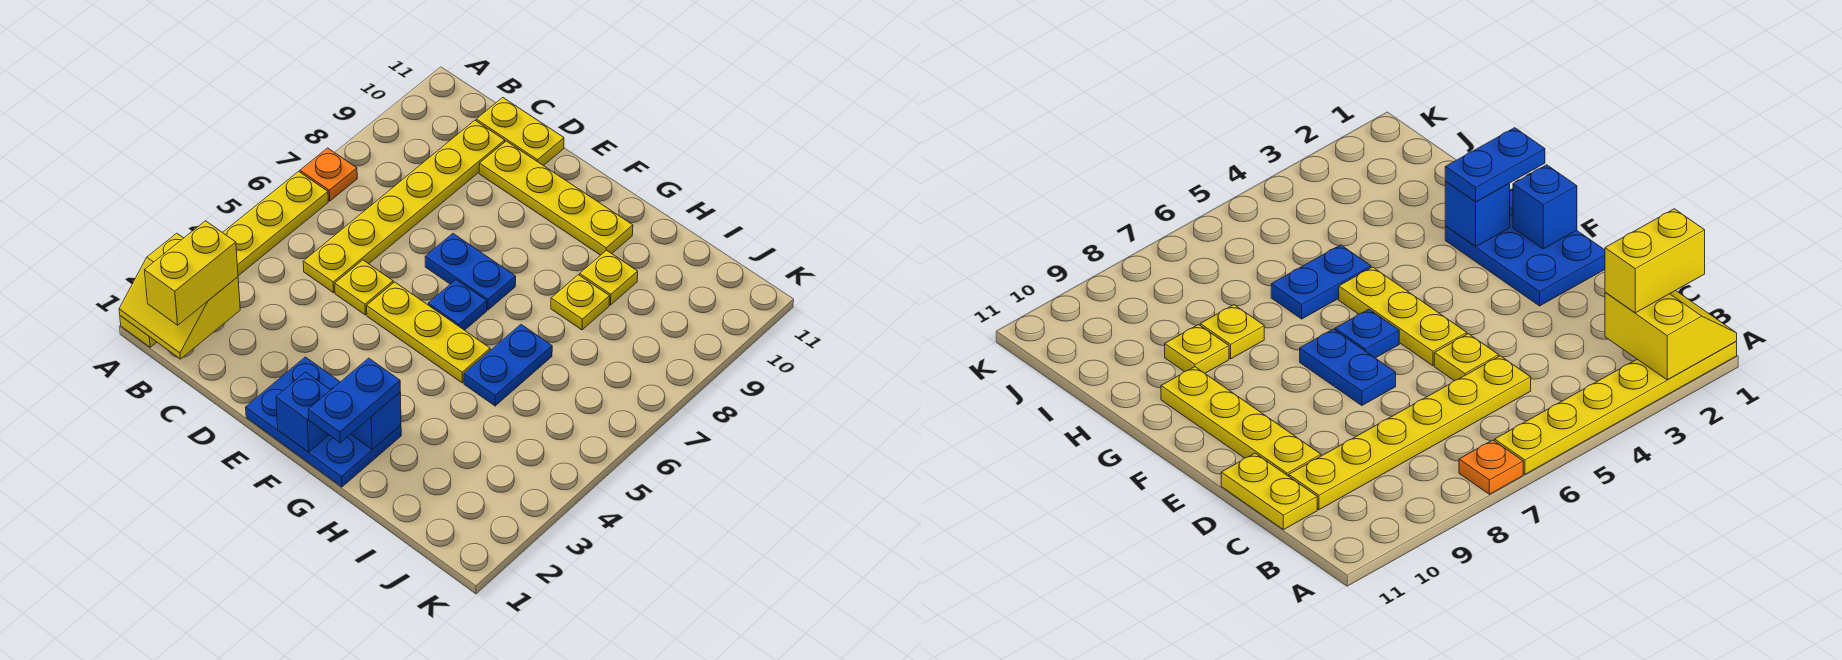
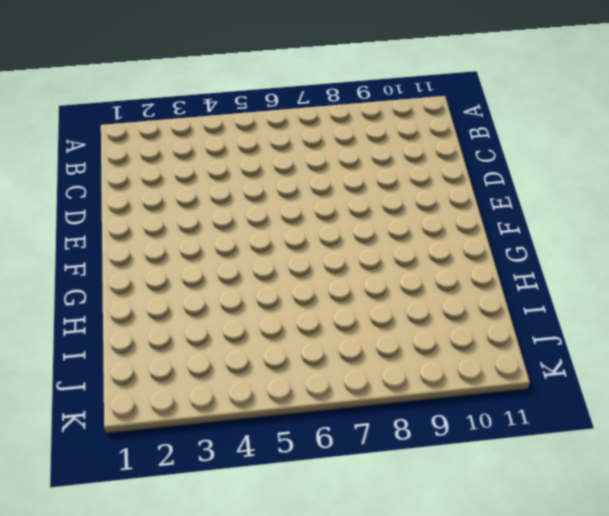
none -> yellow plate A1:A6 level 1
none -> orange plate A7 level 1
none -> yellow plate C5:C10 level 1

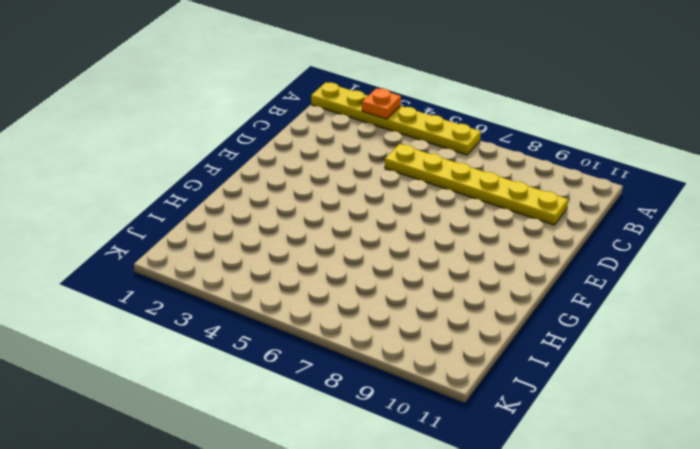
orange plate A3 level 2 -> orange plate A7 level 1
none -> yellow plate C11:D11 level 1
none -> yellow plate D5 level 1
none -> yellow plate D10:G10 level 1

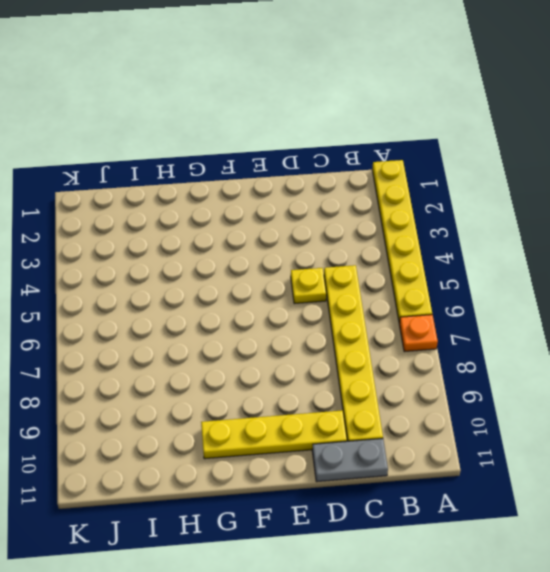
grey plate C11:D11 level 1 -> yellow plate C11:D11 level 1
none -> blue plate E1:G2 level 1
none -> yellow plate E5:G5 level 1
none -> blue plate E7:F7 level 1

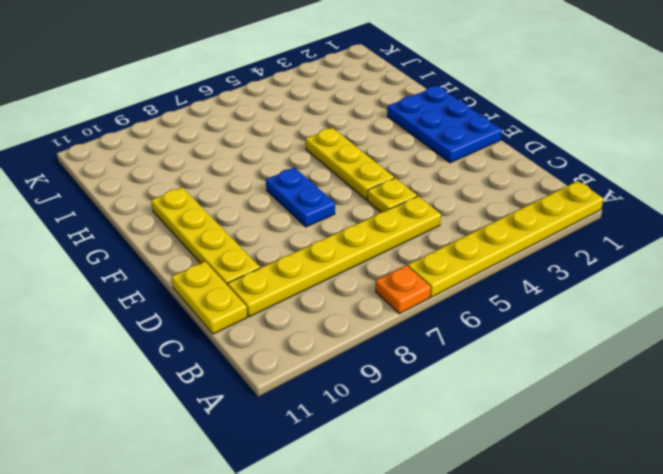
none -> blue plate F6 level 1
none -> blue plate H5:H6 level 1
none -> yellow plate H8 level 1

